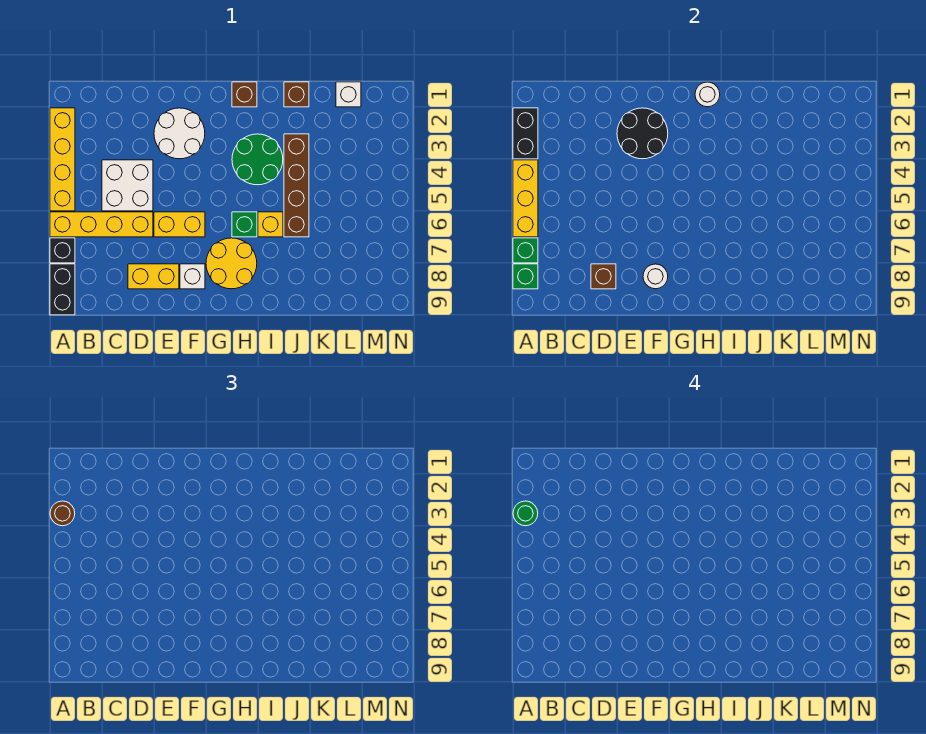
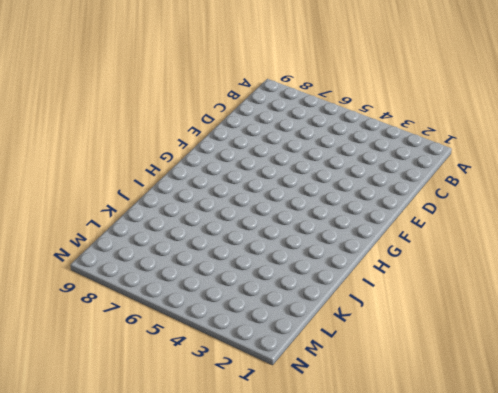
none -> yellow brick A2:A5 level 1
none -> yellow brick A6:D6 level 1
none -> black brick A7 level 1

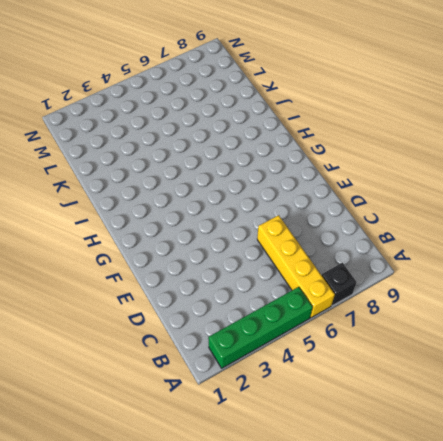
green brick A2:A5 level 1 -> yellow brick A2:A5 level 1
none -> black brick A8:A9 level 1
none -> white brick C4:D5 level 1
none -> yellow brick D8:E8 level 1

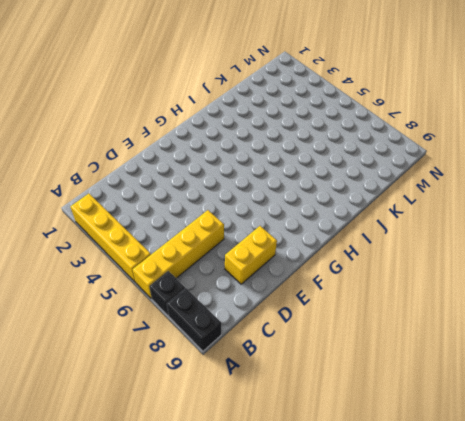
none -> white brick C4:D5 level 1
none -> white round brick E2:F3 level 1
none -> yellow brick E6:F6 level 1

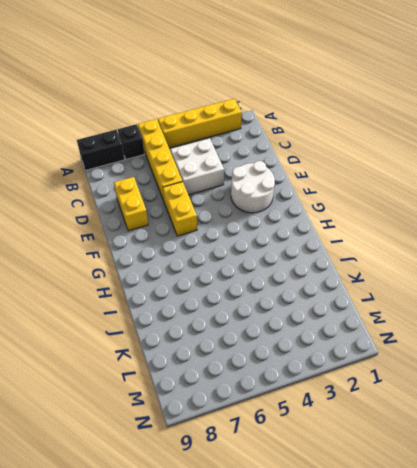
none -> white brick F8 level 1
none -> yellow round brick G7:H8 level 1
none -> brown brick H1 level 1

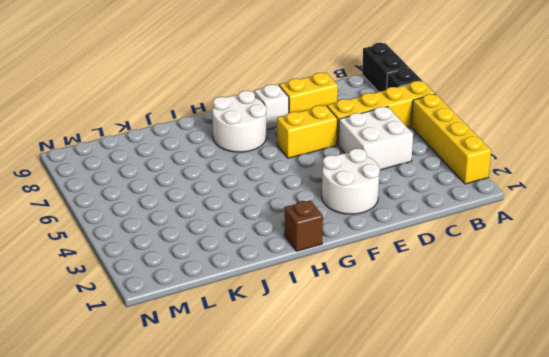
white round brick G7:H8 level 1 -> yellow round brick G7:H8 level 1
none -> green round brick H3:I4 level 1
none -> green brick H6 level 1
none -> yellow brick I6 level 1

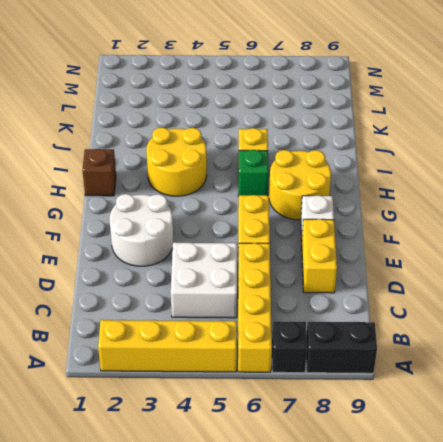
yellow round brick H3:I4 level 1 -> green round brick H3:I4 level 1
none -> brown brick J1 level 1
none -> brown brick J3:J6 level 1
none -> white brick L1 level 1

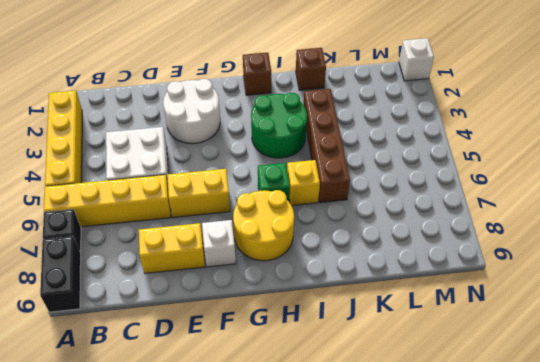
white brick N1 level 1 -> white brick L1 level 1
none -> black brick A2:A3 level 2
none -> yellow brick A4:A6 level 2
none -> green brick A7 level 2

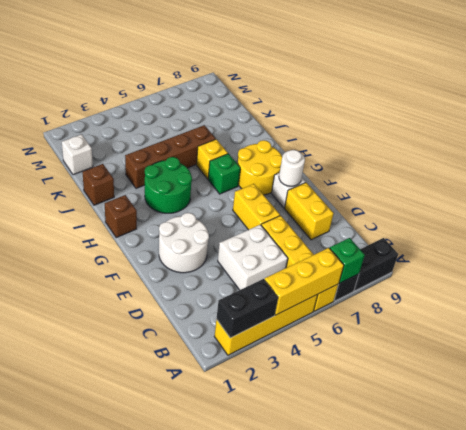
none -> green brick A8 level 2
none -> brown brick D8 level 2
none -> black round brick E2:F3 level 2

